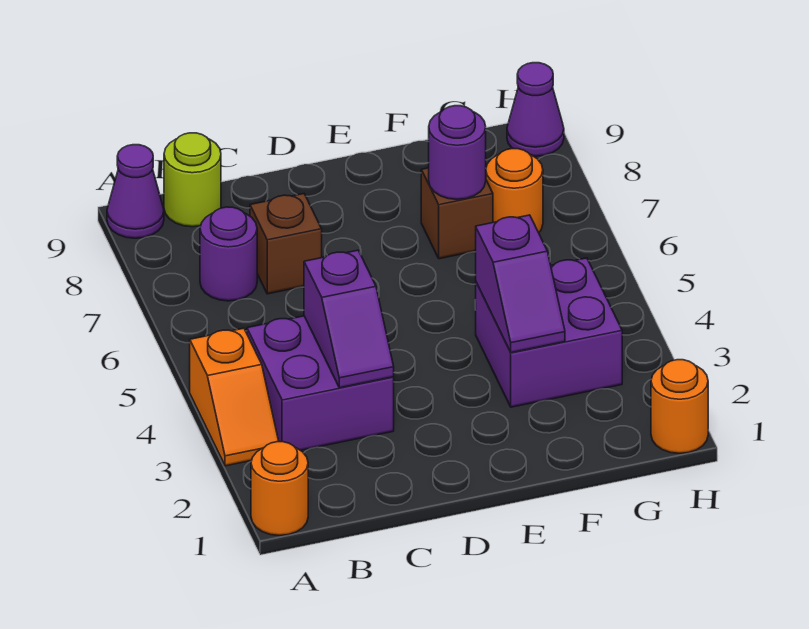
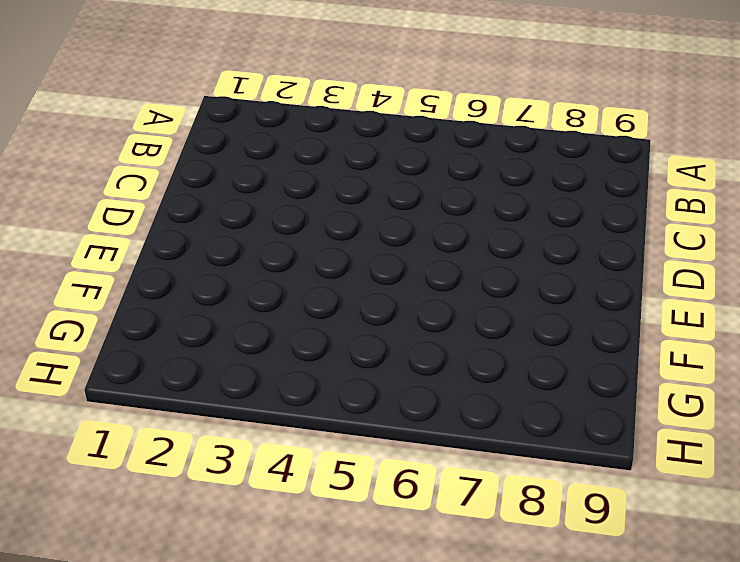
none -> orange round brick A1 level 1
none -> orange slope A3:A4 level 1 top 4
none -> purple cone A9 level 1

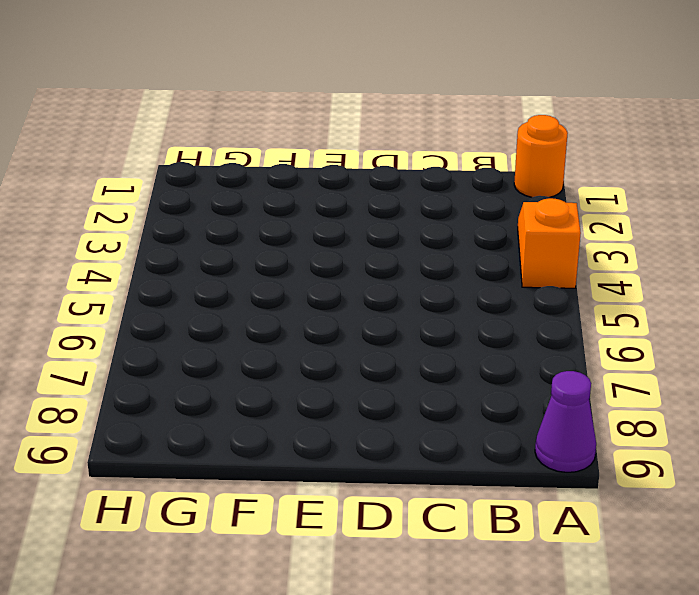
none -> purple brick B3:C4 level 1
none -> purple round brick B7 level 1
none -> lime round brick B9 level 1

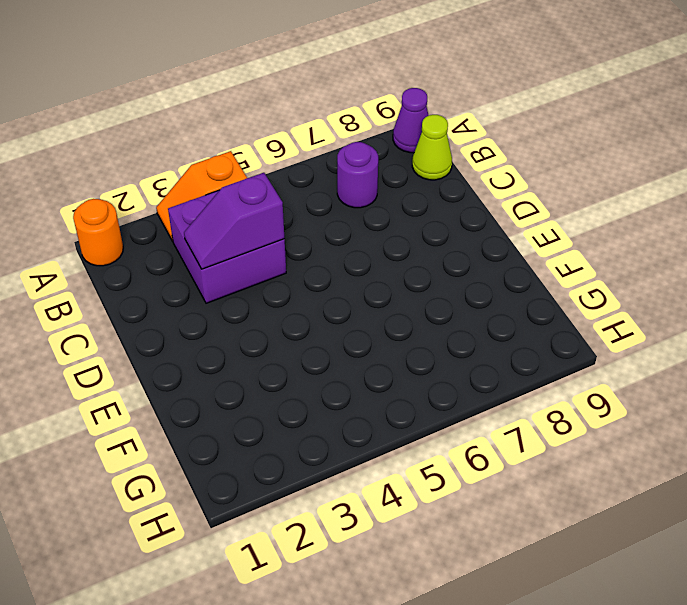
lime cone B9 level 1 -> lime round brick B9 level 1
none -> brown brick C7 level 1
none -> purple brick F3:G4 level 1
none -> brown brick F7 level 1

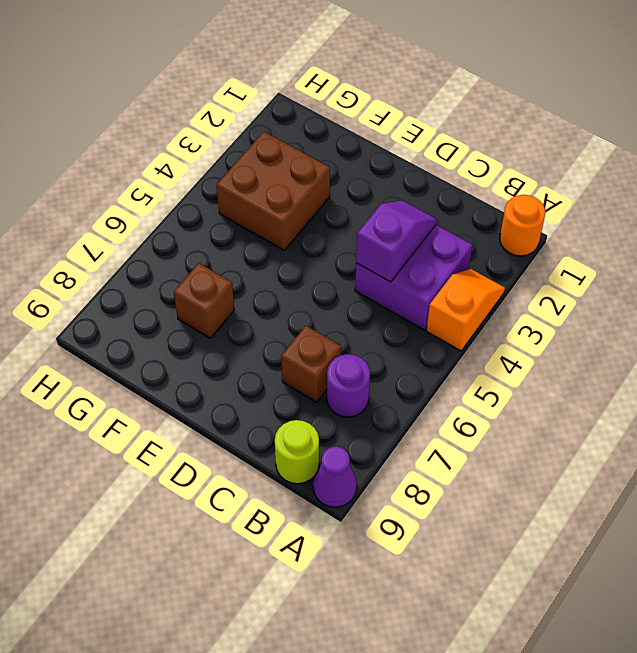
brown brick F3:G4 level 1 -> purple brick F3:G4 level 1
none -> orange round brick G7 level 1
none -> orange round brick H1 level 1
none -> purple cone H9 level 1

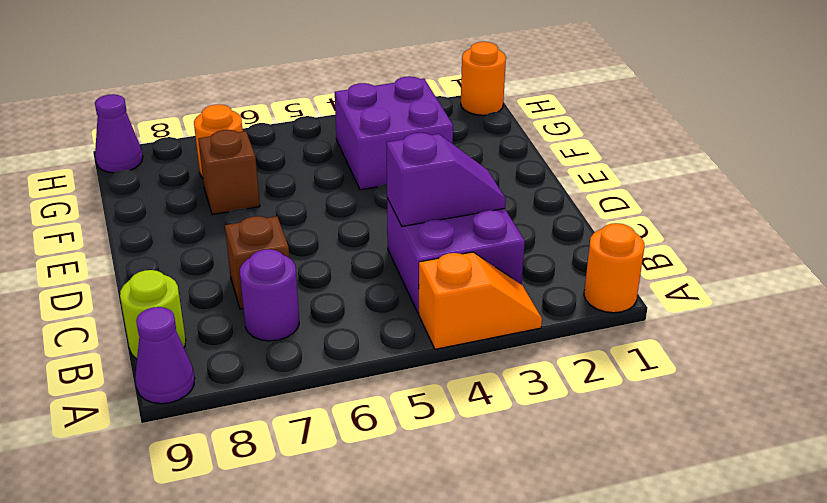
none -> purple slope F3:F4 level 2 top 4
none -> purple round brick F7 level 2

